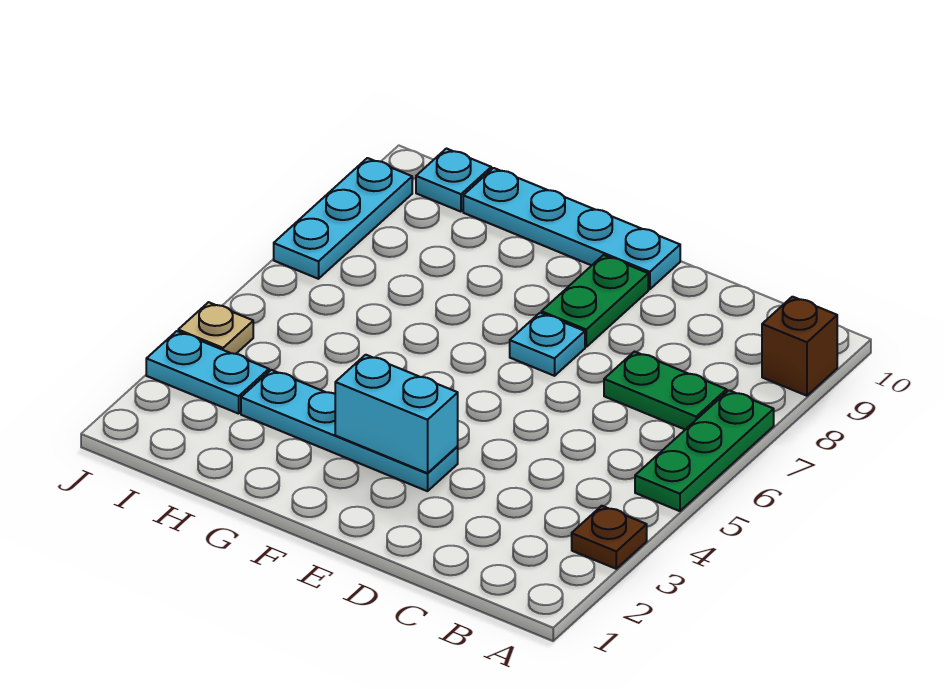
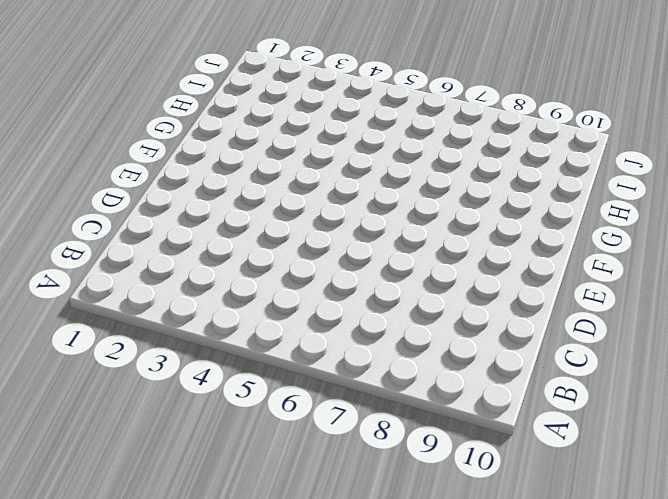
none -> brown plate A3 level 1
none -> green plate A5:A7 level 1
none -> brown brick A9 level 1

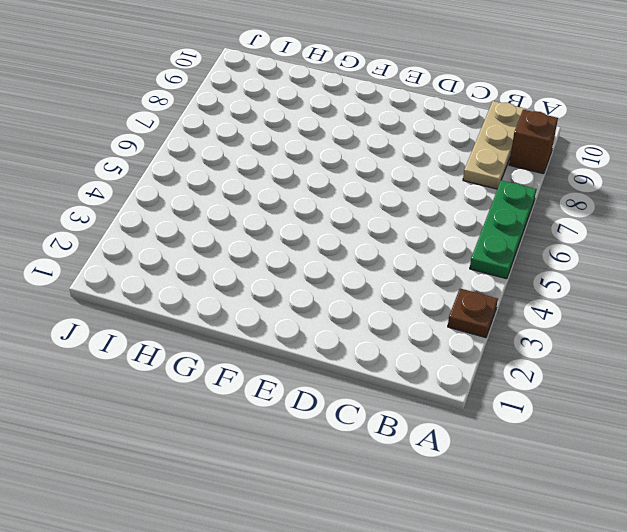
tan plate B8:B10 level 1 -> none
none -> green plate B7:C7 level 1
none -> cyan plate E3:H3 level 1
none -> cyan plate E7 level 1

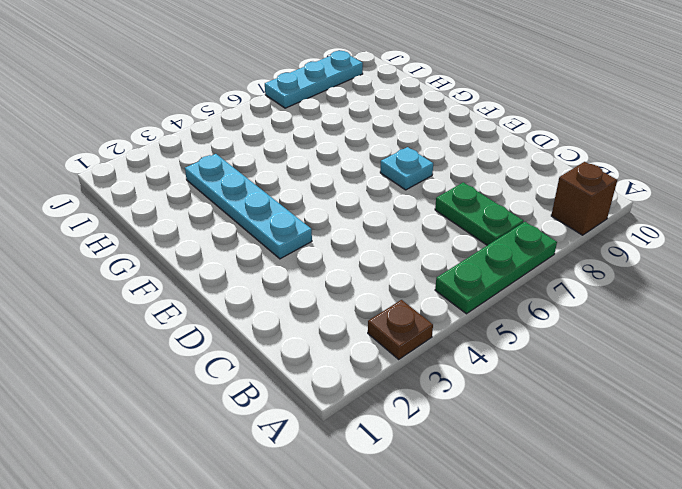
none -> green plate E8:E9 level 1
none -> cyan plate E10:H10 level 1
none -> cyan plate I3:J3 level 1

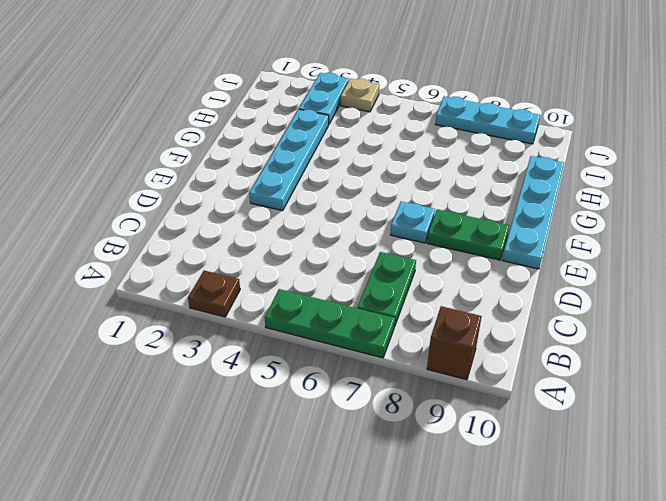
none -> cyan plate I10 level 1
none -> cyan brick E3:F3 level 2

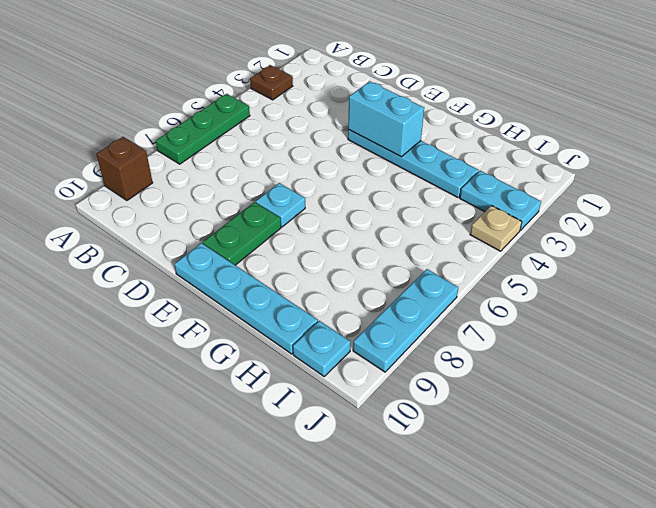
none -> green plate B7:C7 level 1

